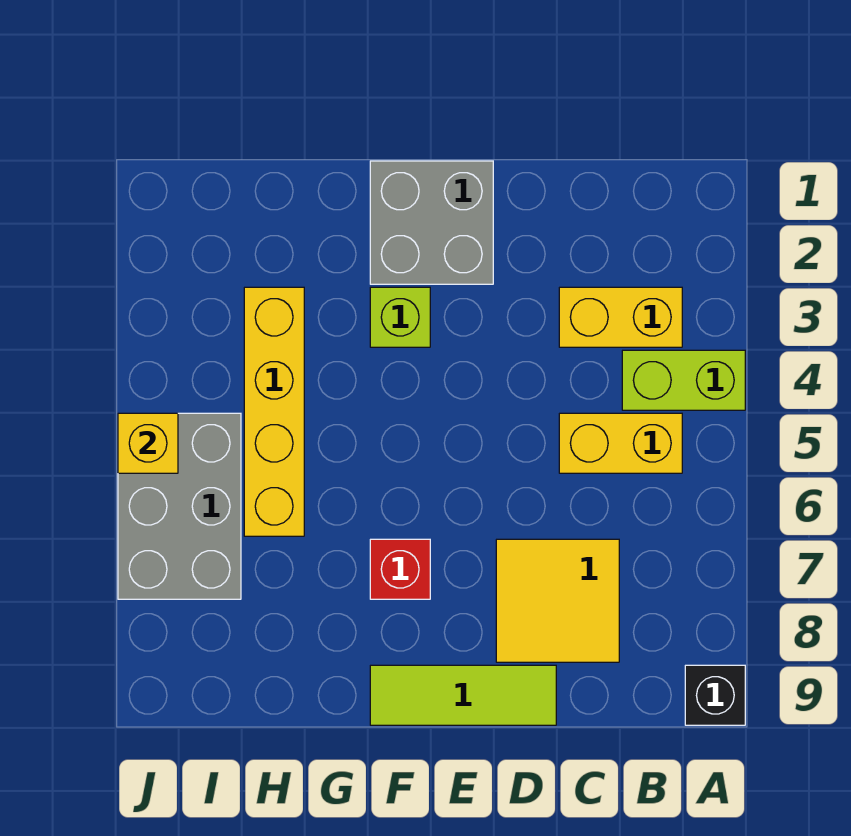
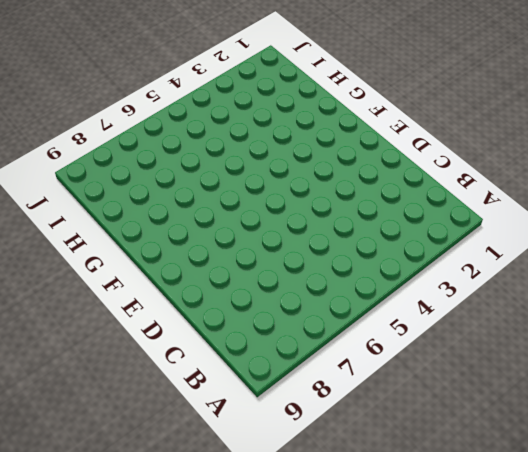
none -> lime brick A4:B4 level 1
none -> black brick A9 level 1
none -> yellow brick B3:C3 level 1

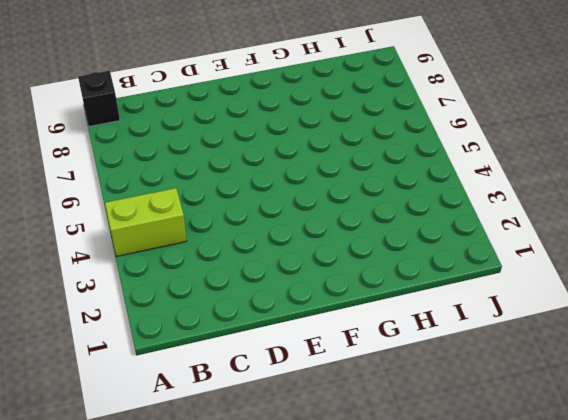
none -> yellow brick B3:C3 level 1
none -> yellow brick B5:C5 level 1
none -> yellow tile C7:D8 level 1

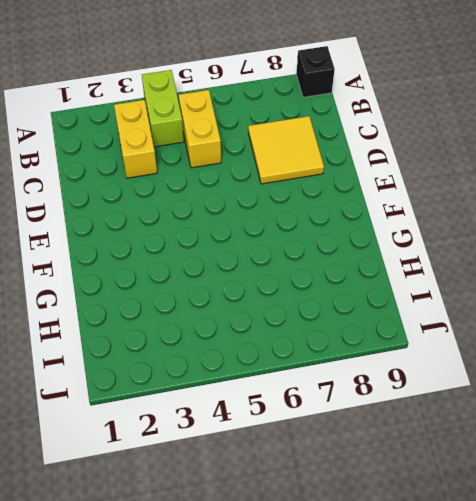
none -> lime tile D9:F9 level 1
none -> grey brick E1:F2 level 1
none -> lime brick F3 level 1

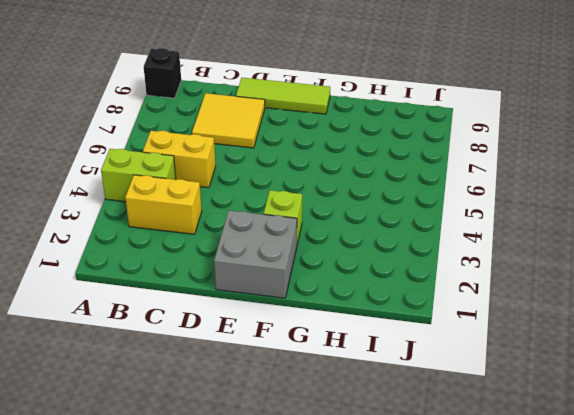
none -> red brick F7 level 1
none -> yellow brick H3:H6 level 1
none -> grey brick I5:J7 level 1

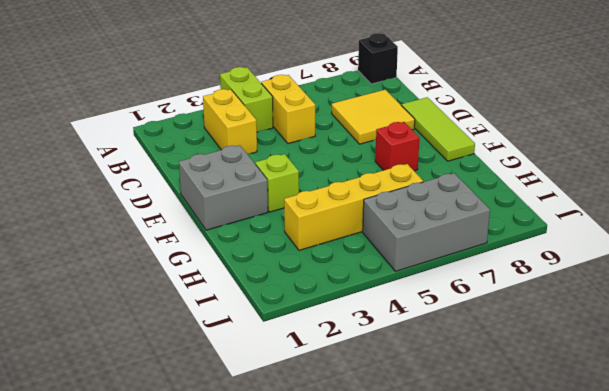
none -> yellow brick J5 level 2

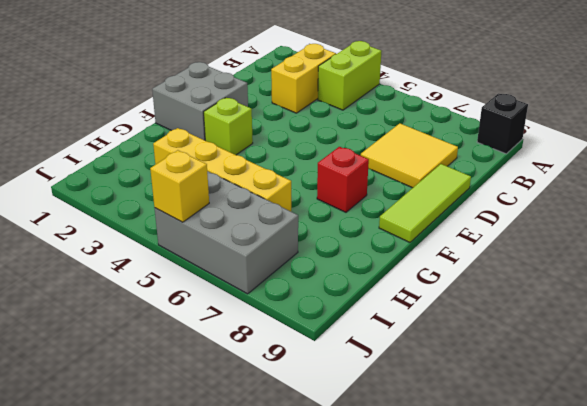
none -> yellow brick B5:C5 level 1

